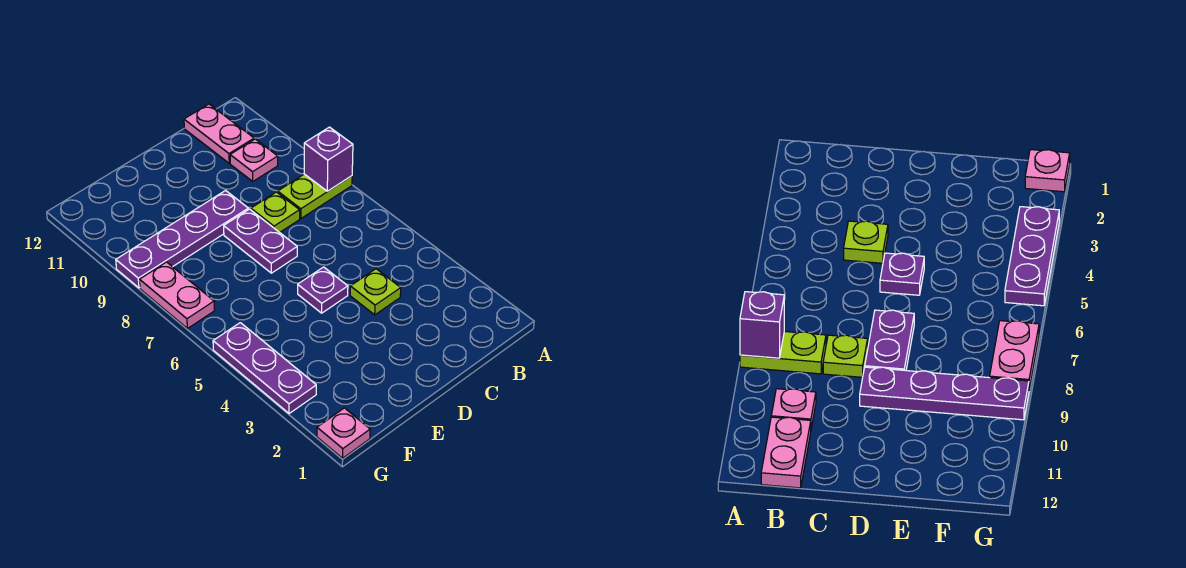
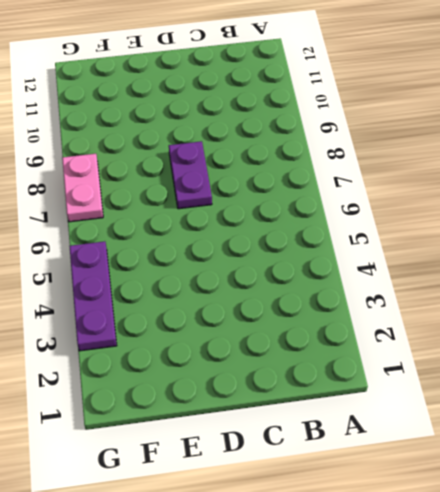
none -> lime plate A8:B8 level 1
none -> pink plate B10 level 1
none -> pink plate B11:B12 level 1

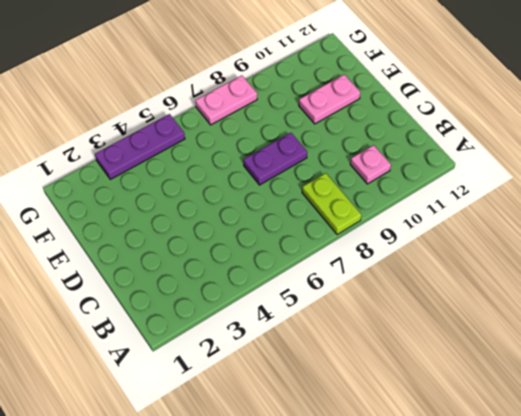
pink plate E10:E11 level 1 -> pink plate B11:B12 level 1
none -> lime plate C4 level 1
none -> lime plate C8 level 1
none -> purple plate D5 level 1

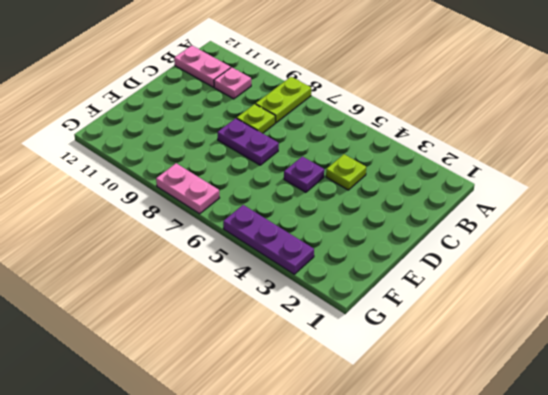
none -> purple plate D9:G9 level 1
none -> pink plate G1 level 1
none -> purple brick A8 level 2

